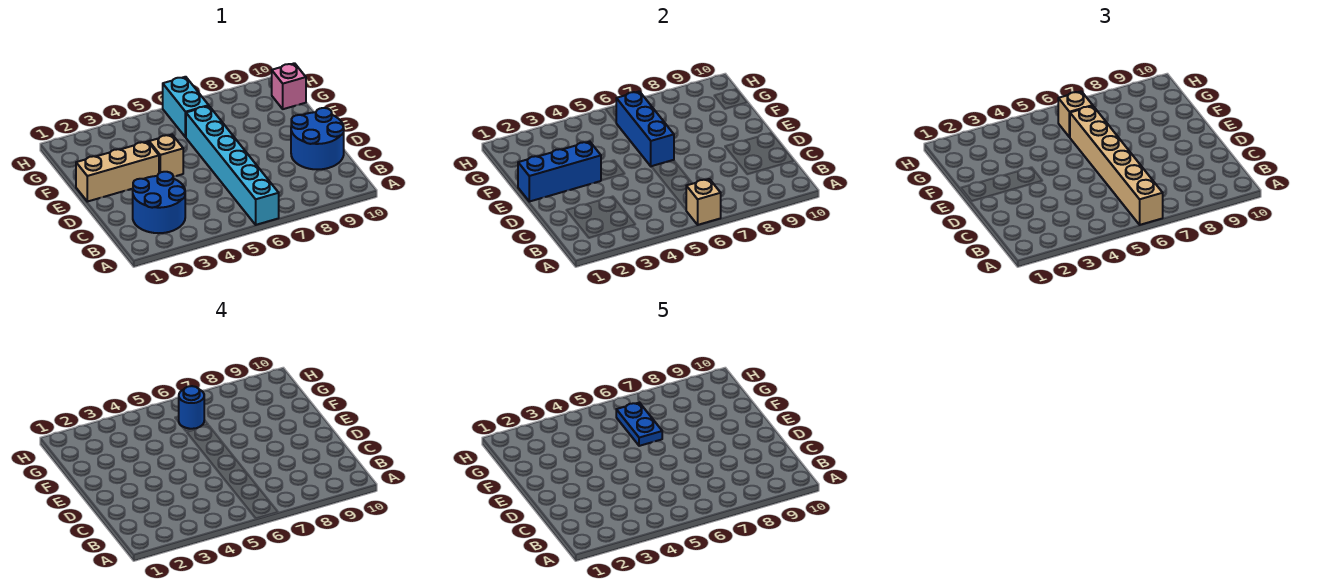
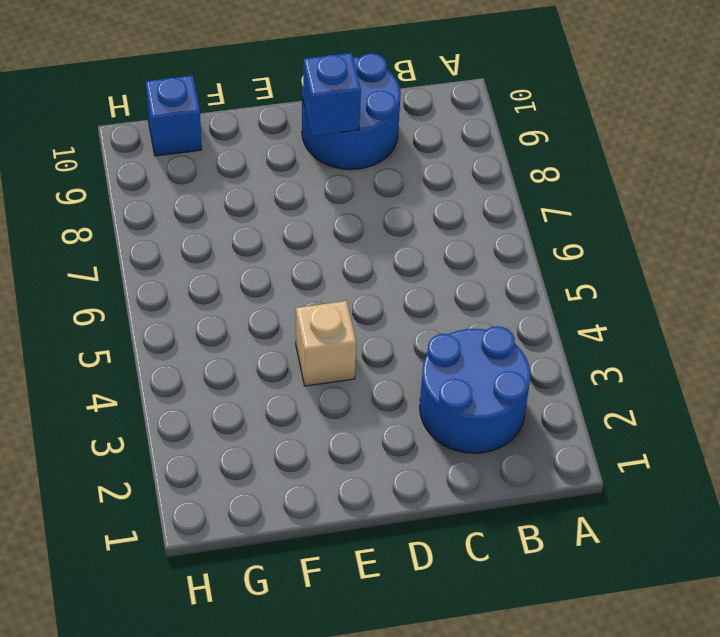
blue brick D9 level 2 -> none
blue brick G10 level 1 -> pink brick G10 level 1
none -> cyan brick A6:F6 level 1
none -> tan brick E1:E3 level 1
none -> cyan brick G6:H6 level 1

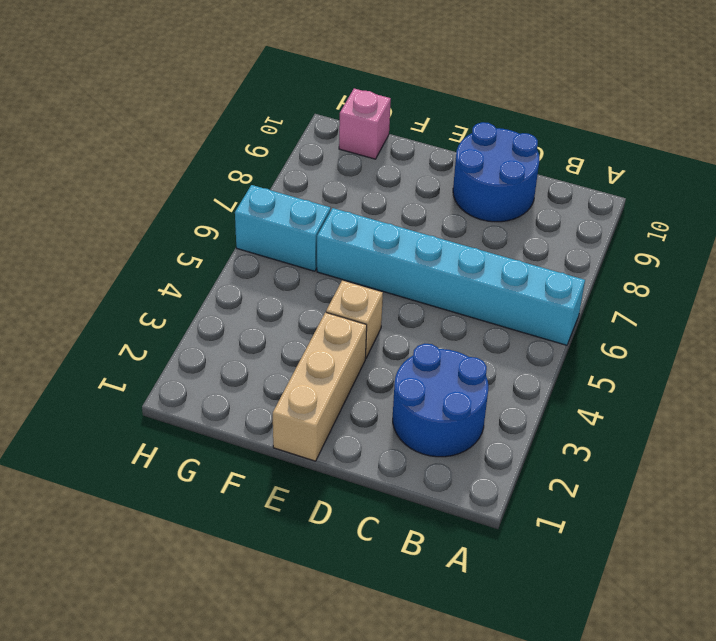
none -> tan brick A6 level 2
none -> blue brick E1:E3 level 2
none -> blue brick E6:G6 level 2

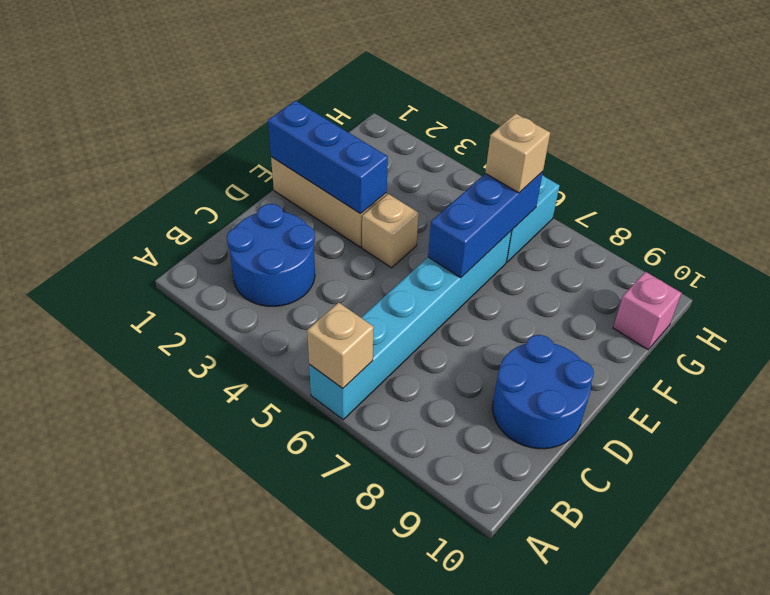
none -> tan brick A6:F6 level 3
none -> blue round brick G6 level 4
none -> blue plate F6:G6 level 5

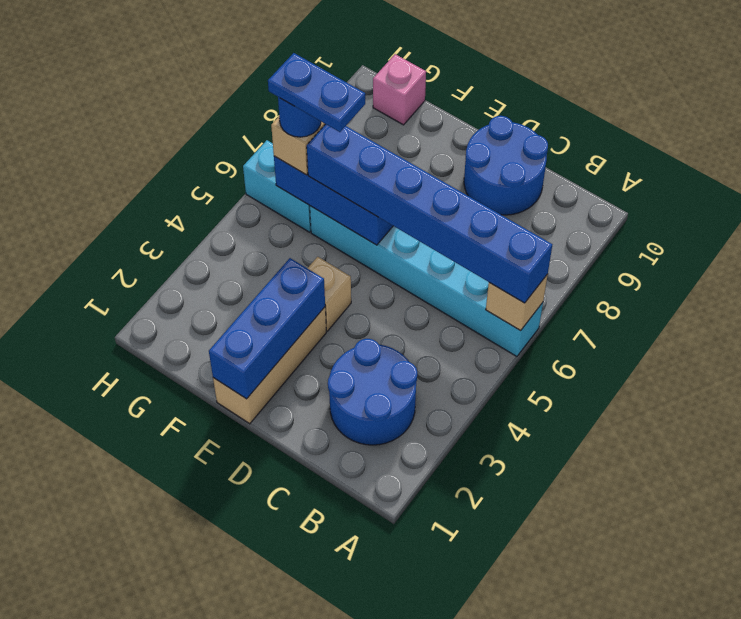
blue brick A6:F6 level 3 -> tan brick A6:F6 level 3

